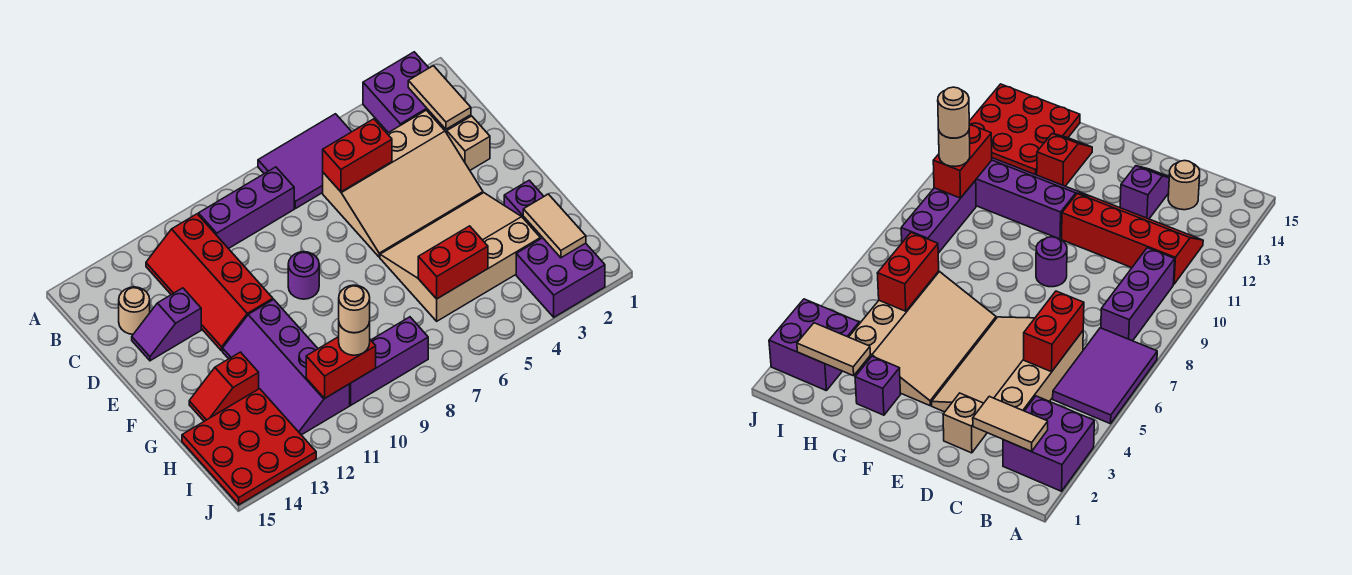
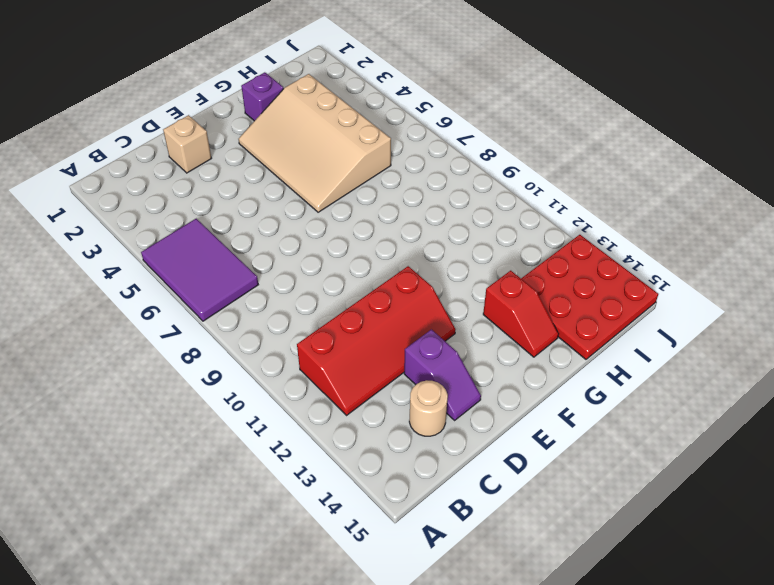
none -> purple brick A2:B3 level 1
none -> purple brick B8:B10 level 1
none -> tan slope C3:E6 level 1 top C

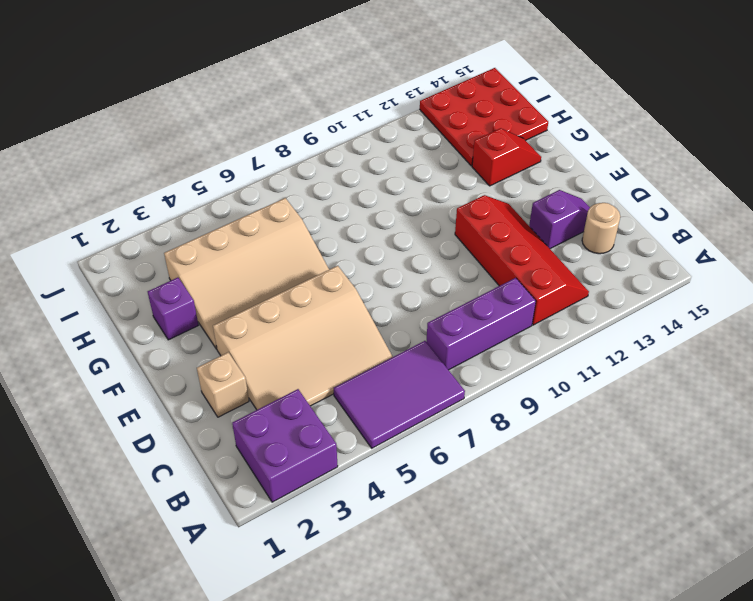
tan slope C3:E6 level 1 top E -> tan slope C3:E6 level 1 top C
none -> purple round brick E9 level 1
none -> purple slope F11:I12 level 1 top 11
none -> purple brick I2:J3 level 1

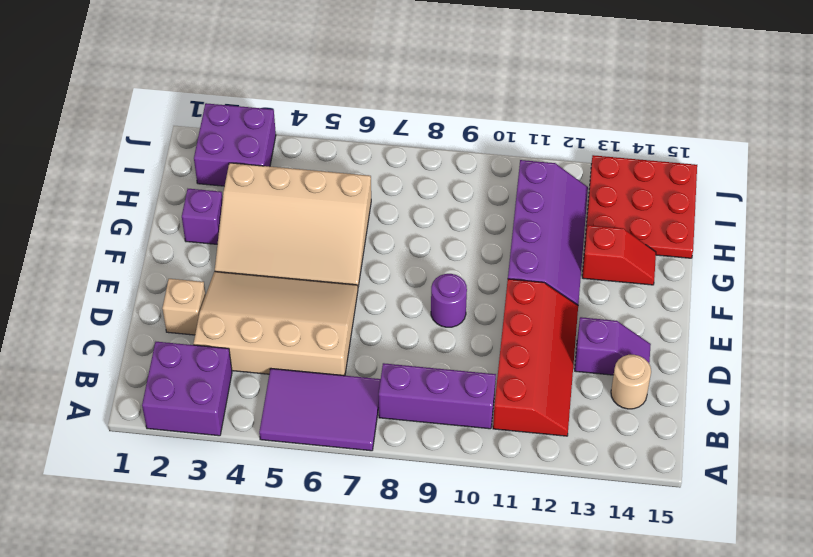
none -> purple brick I8:I10 level 1
none -> tan tile B2:C2 level 2
none -> red brick C5:C6 level 2

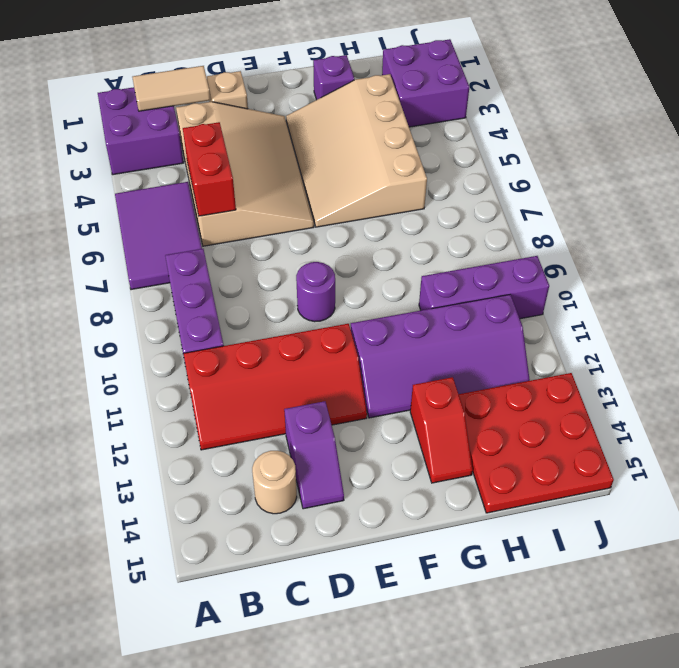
purple brick H10:J10 level 1 -> purple brick I8:I10 level 1
none -> tan tile H2:I2 level 2
none -> red brick H5:H6 level 2
none -> red brick I10:I11 level 2

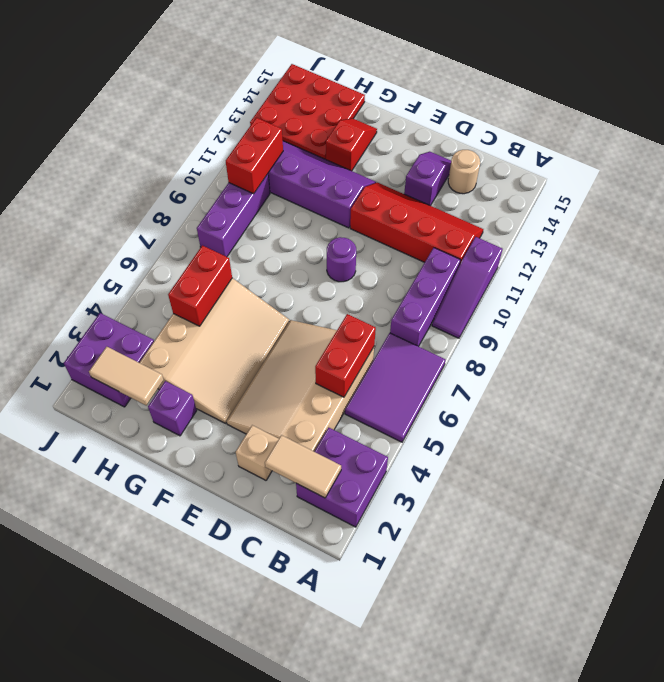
purple slope A9:A11 level 1 top 11 -> none
none -> tan round brick I10 level 3
none -> tan round brick I10 level 4

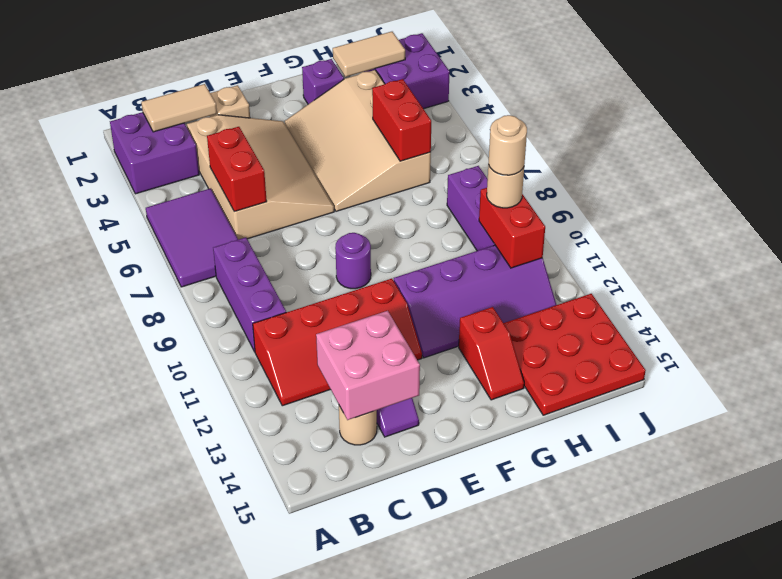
pink brick C13:D14 level 2 -> none

